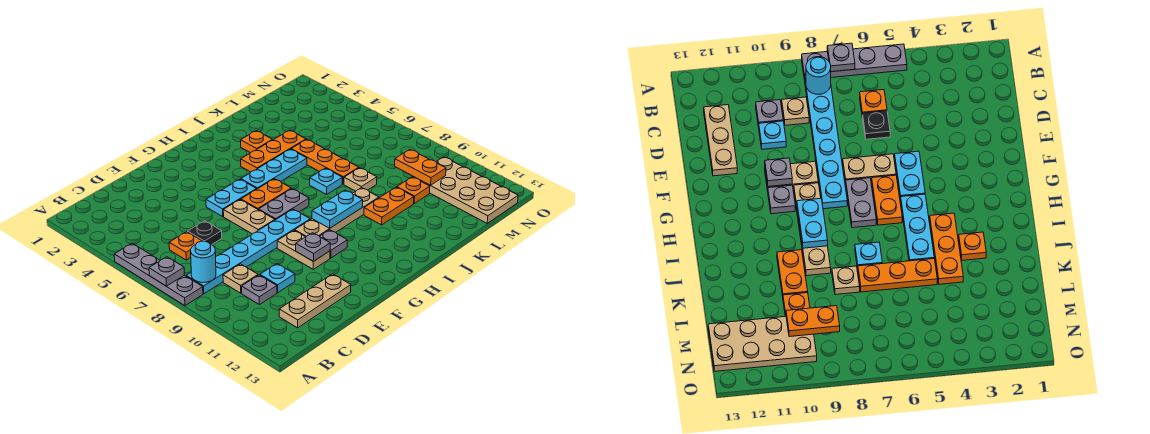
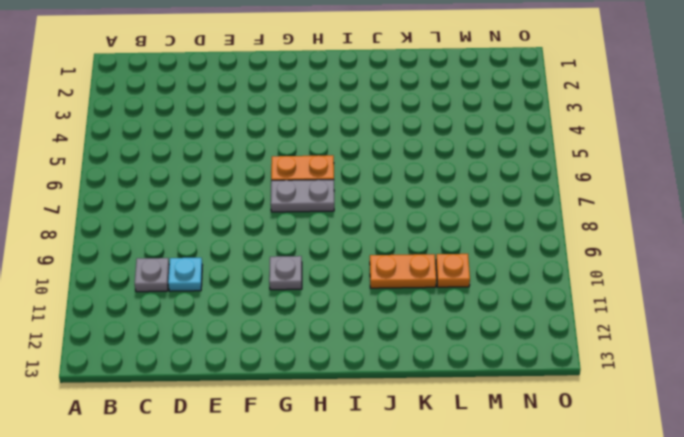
none -> grey plate A5:A8 level 1
none -> cyan plate B8:G8 level 1
none -> orange plate C6 level 1

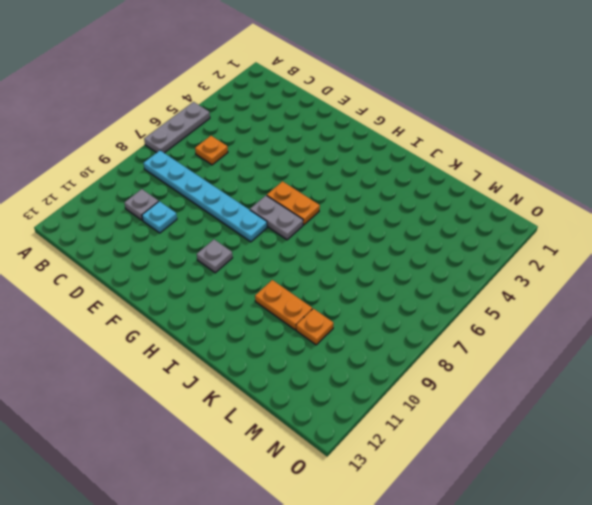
grey plate A5:A7 level 1 -> grey plate A5:A8 level 1
none -> tan plate C9 level 1
none -> tan plate C12:E12 level 1
none -> black plate D6 level 1

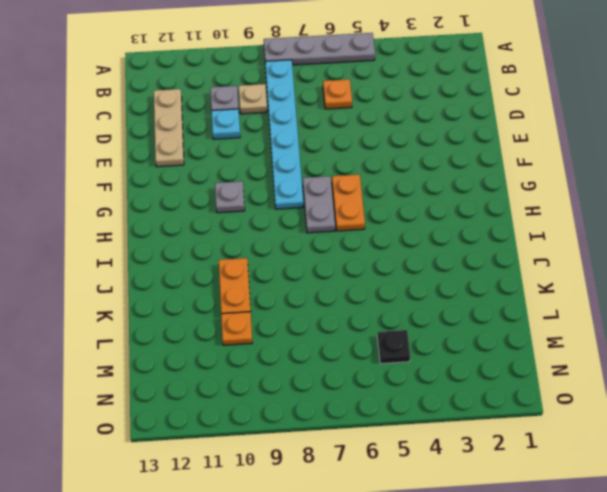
black plate M5 level 1 -> black plate D6 level 1
none -> cyan plate F5:G5 level 1
none -> tan plate F6:F7 level 1
none -> tan plate F9:F10 level 1

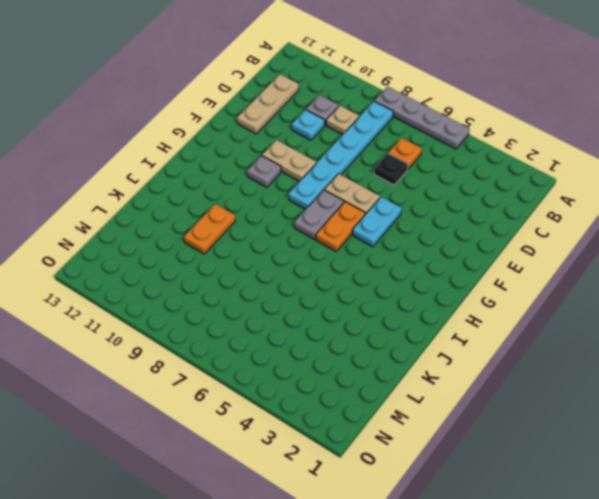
none -> tan plate G9:J9 level 1
none -> cyan plate H5:J5 level 1
none -> orange plate I4:K4 level 1

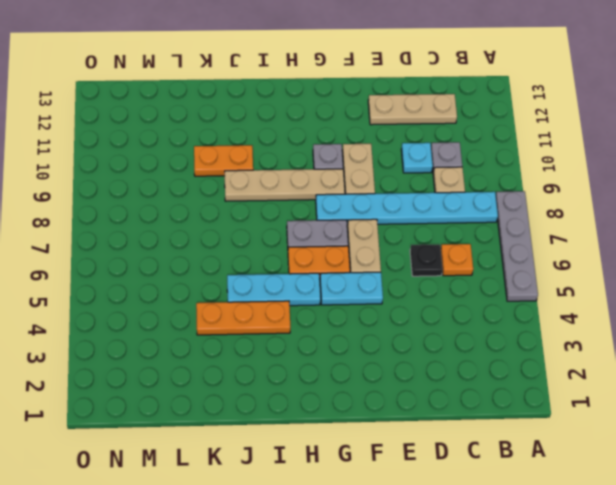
none -> orange plate J3 level 1
none -> cyan plate J7 level 1
none -> orange plate K5:K7 level 1

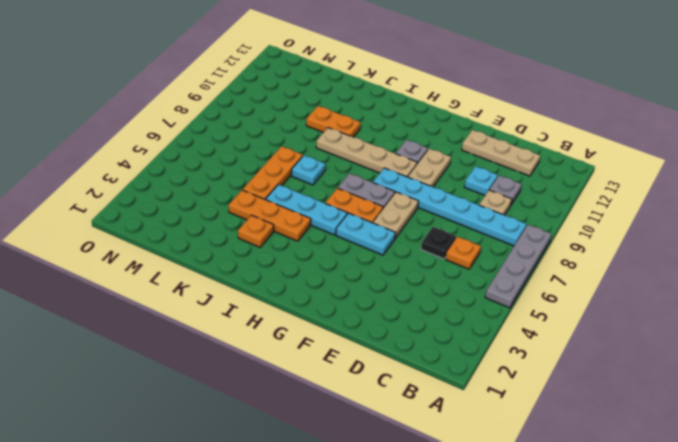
none -> tan plate K8 level 1
none -> orange plate L10 level 1
none -> tan plate M10:N13 level 1

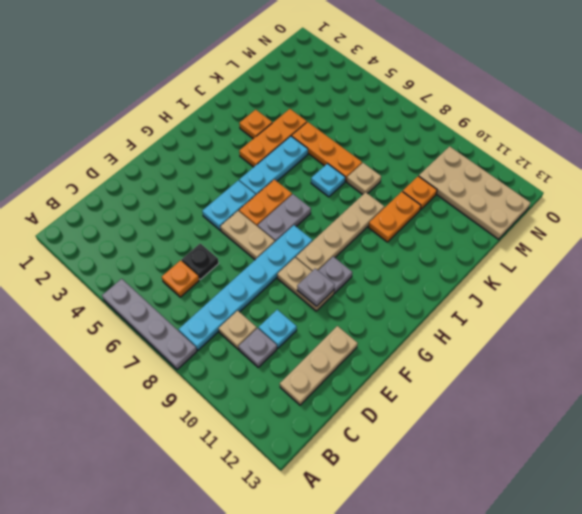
none -> grey plate A7 level 2
none -> cyan round brick B8 level 2
none -> cyan plate H9:I9 level 2

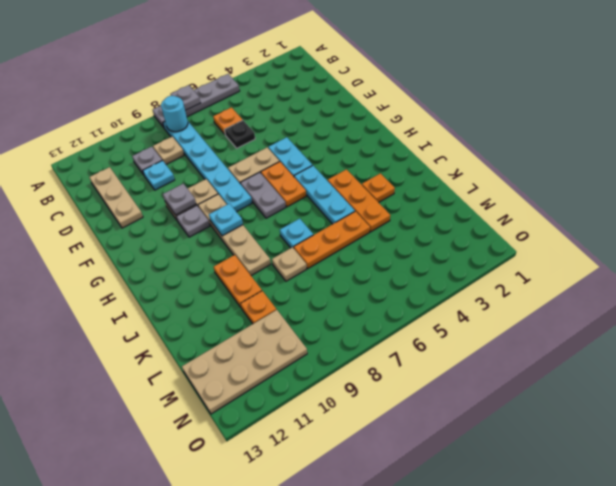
cyan plate H9 level 2 -> cyan plate H9:I9 level 2
none -> orange plate M9:M10 level 2

